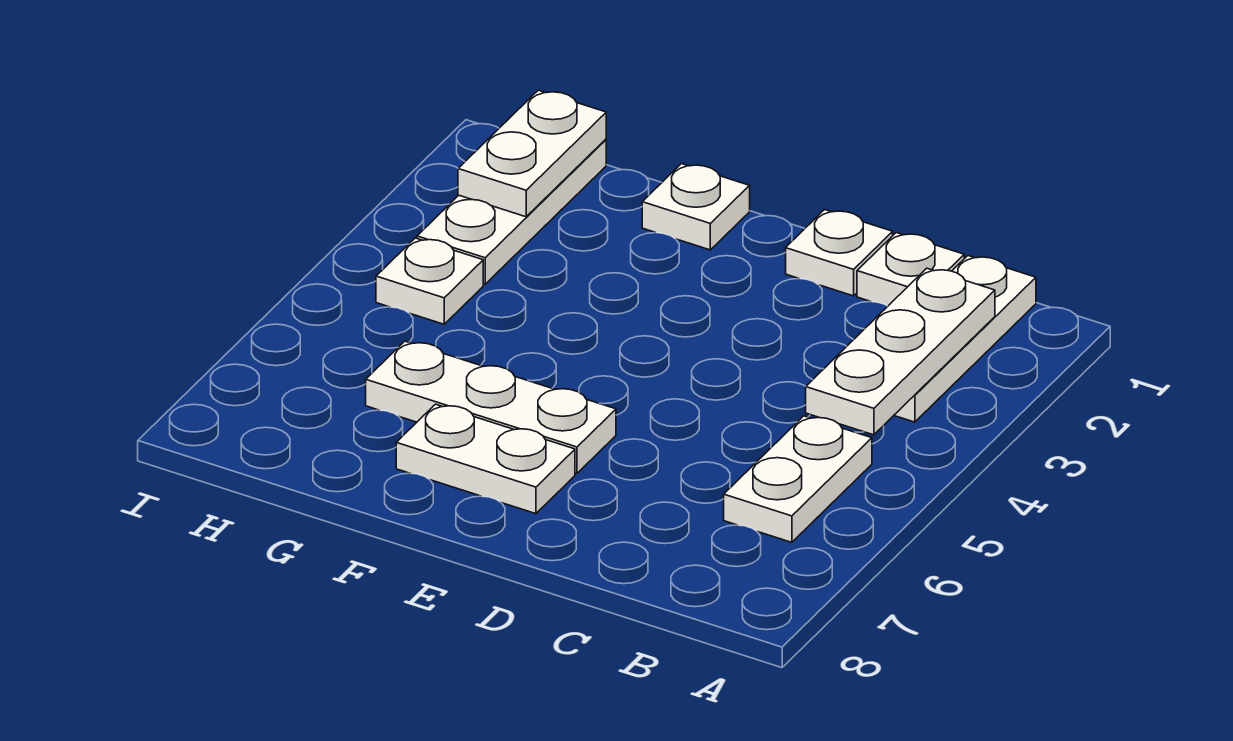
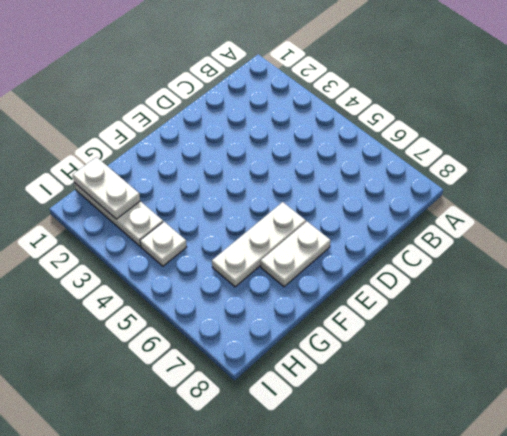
none -> white plate B1:B3 level 1
none -> white plate B5:B6 level 1

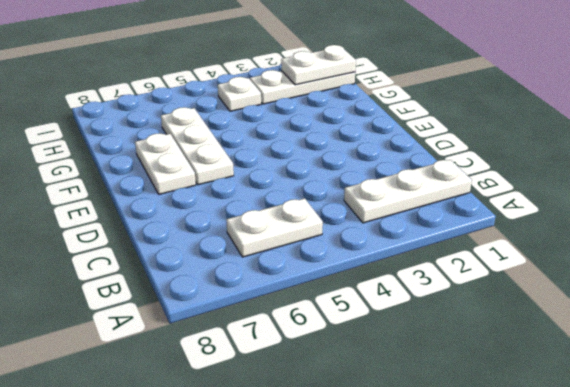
none -> white plate C1 level 1
none -> white plate D1 level 1

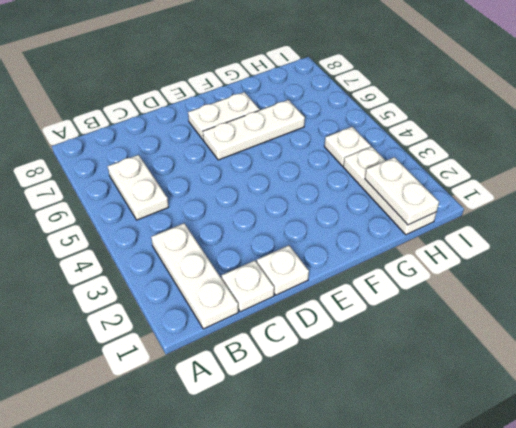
none -> white plate F1 level 1
none -> white plate B2:B4 level 2

